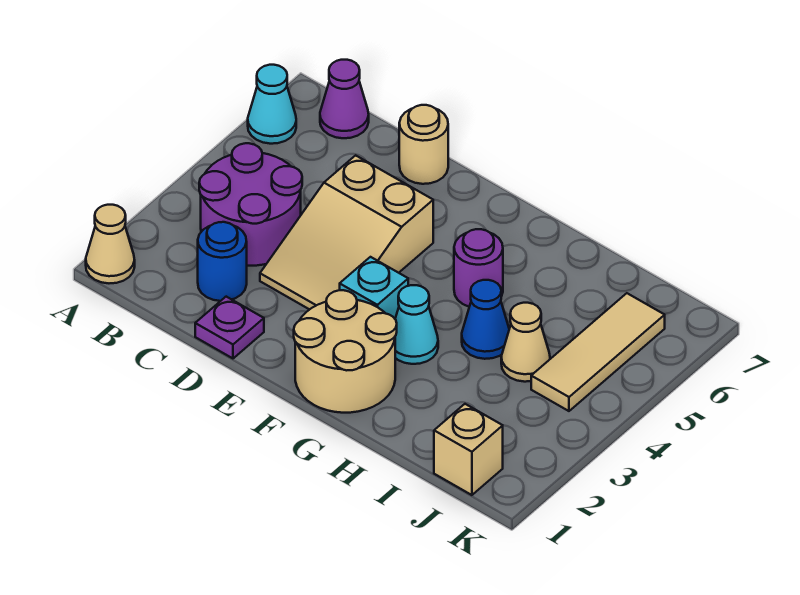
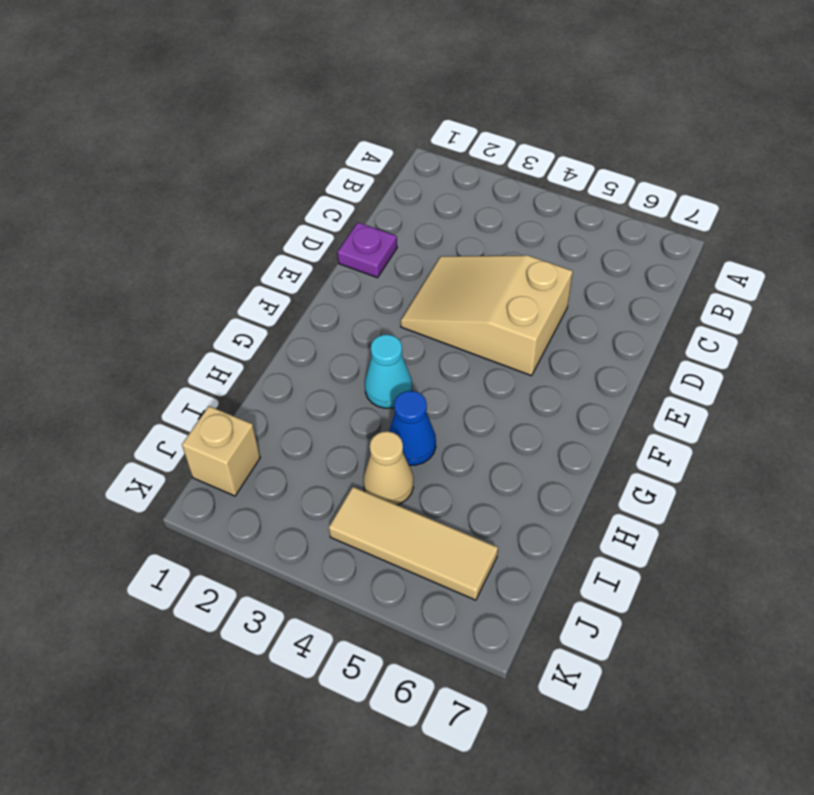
none -> tan cone A1 level 1
none -> cyan cone A6 level 1
none -> purple round brick B3:C4 level 1

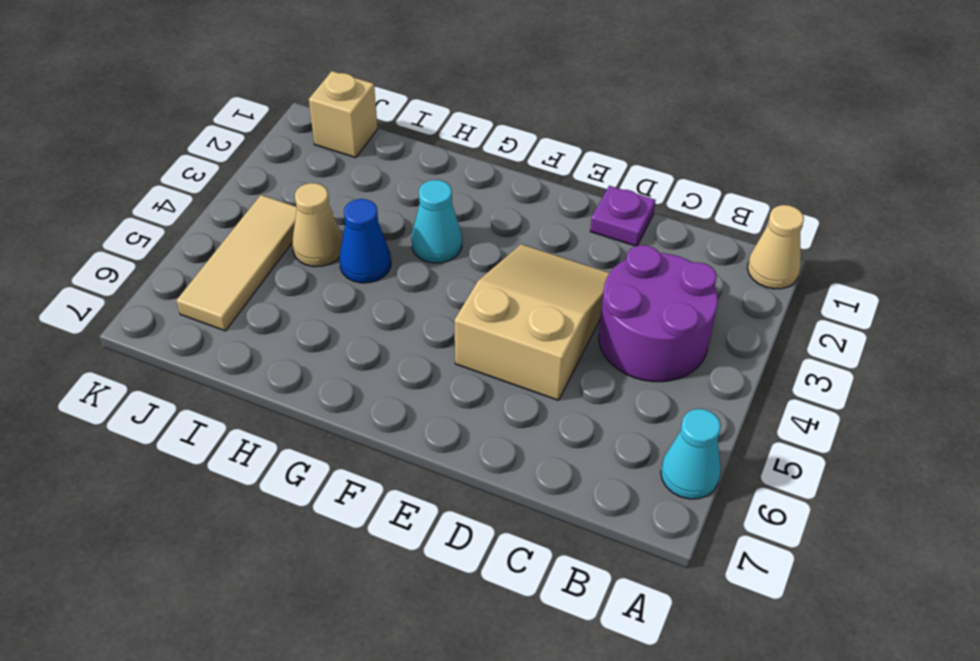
none -> purple cone B7 level 1
none -> blue round brick C2 level 1
none -> tan round brick D7 level 1

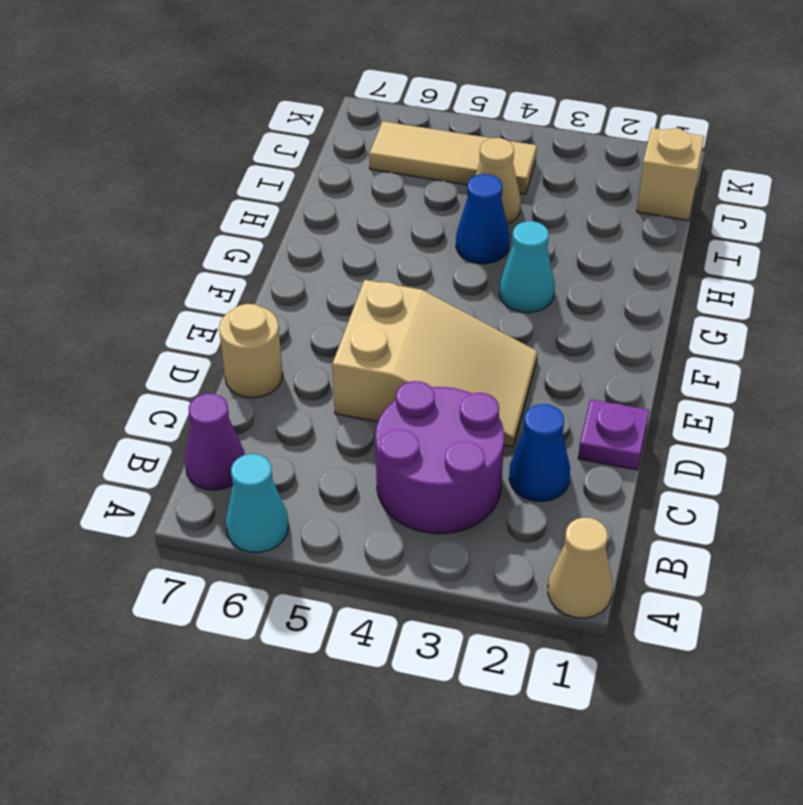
blue cone C2 level 1 -> blue round brick C2 level 1
none -> tan round brick F1:G2 level 1
none -> cyan brick F3 level 1
none -> purple round brick G5 level 1

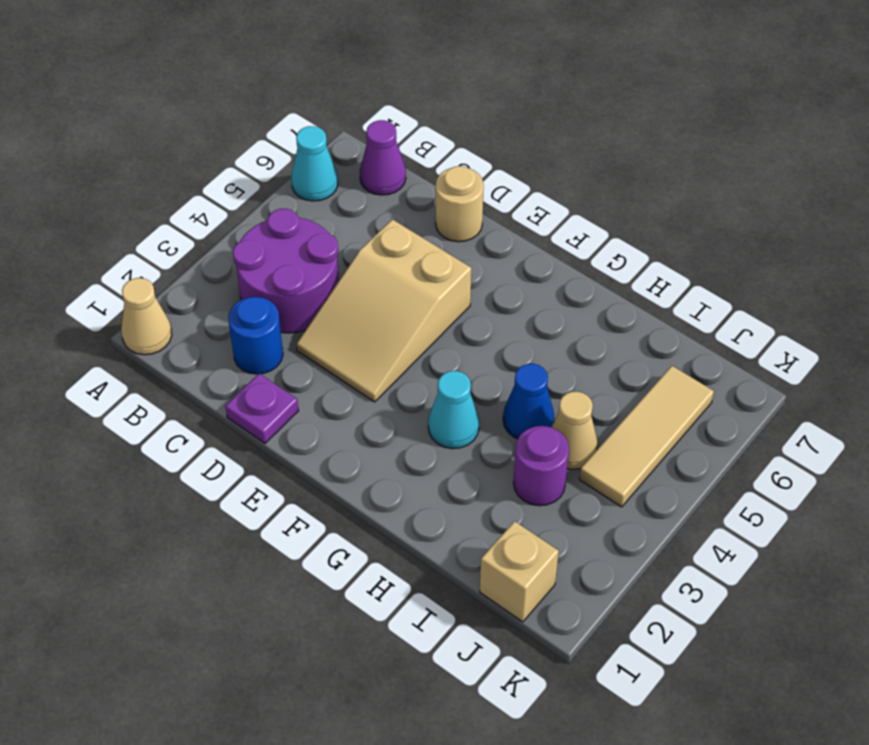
purple round brick I3 level 1 -> purple round brick G5 level 1
none -> tan round brick F1:G2 level 1
none -> cyan brick F3 level 1

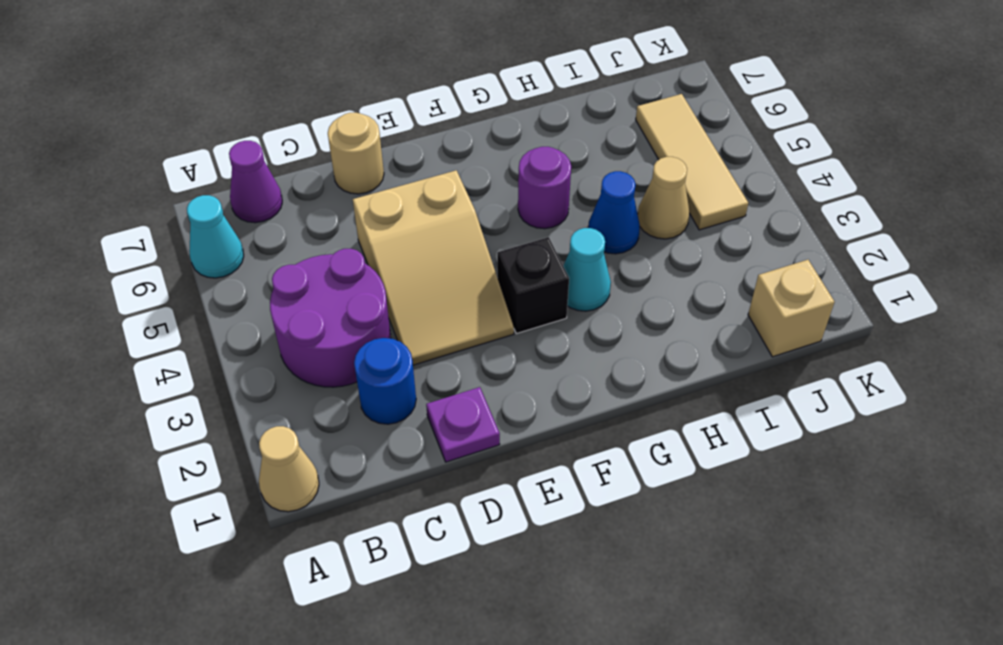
black brick F3 level 1 -> cyan brick F3 level 1
none -> tan round brick F1:G2 level 1

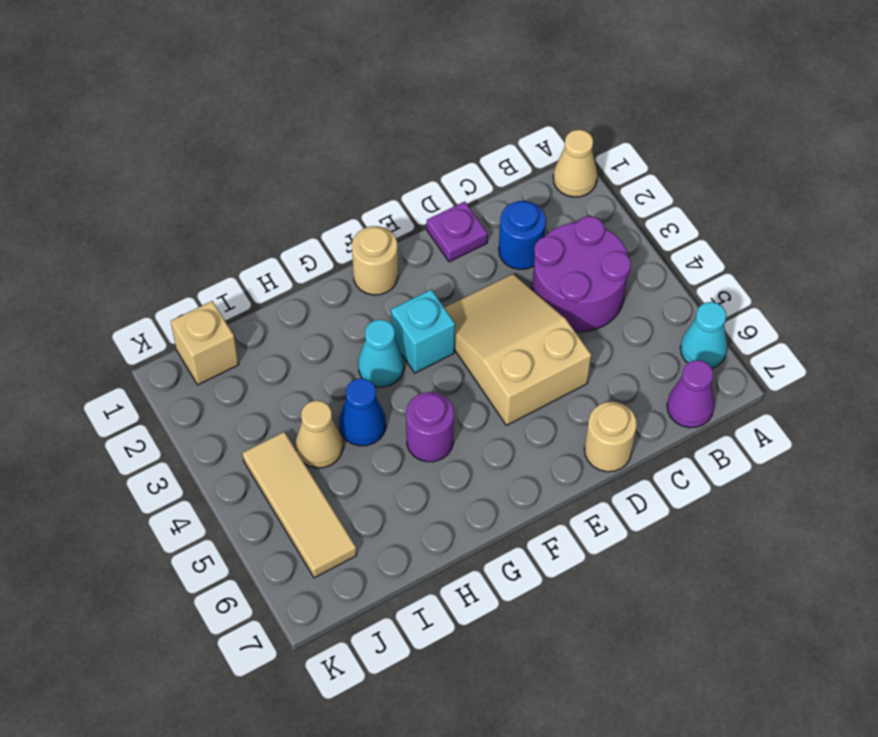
tan round brick F1 level 1 -> tan round brick F1:G2 level 1

